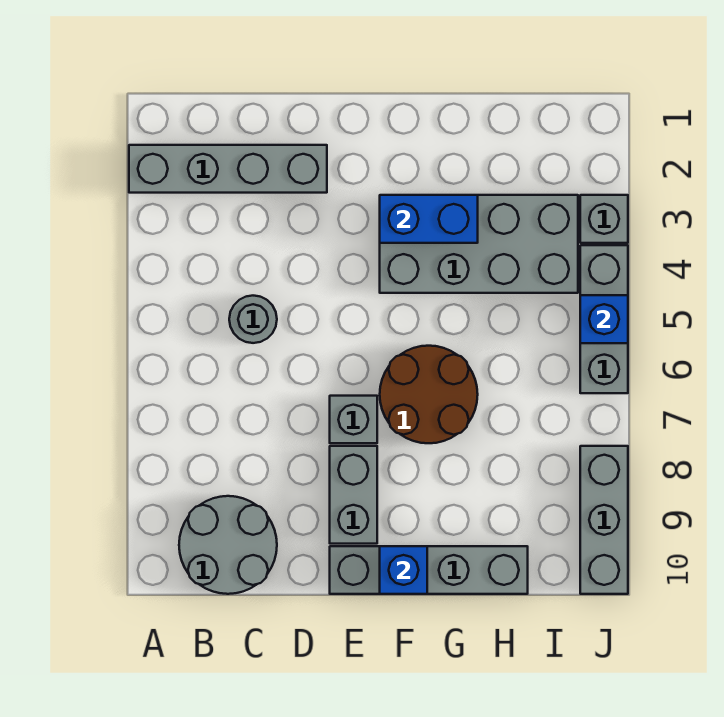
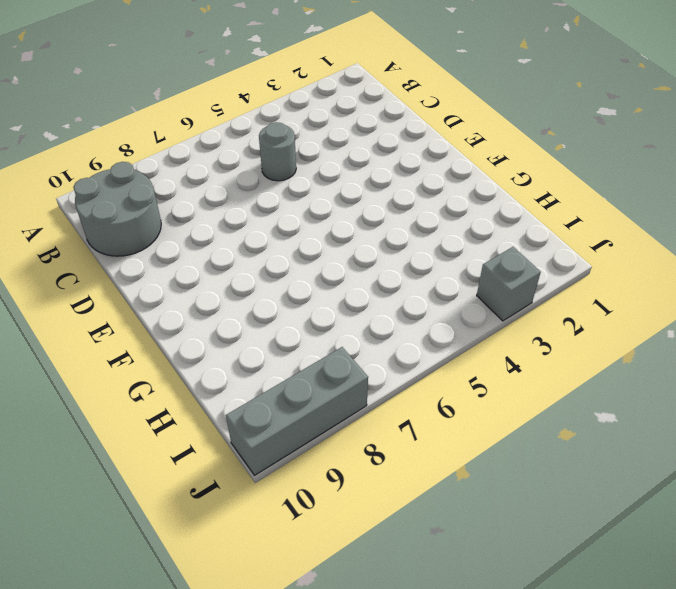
none -> grey brick A2:D2 level 1
none -> grey brick E7 level 1
none -> grey brick E8:E9 level 1

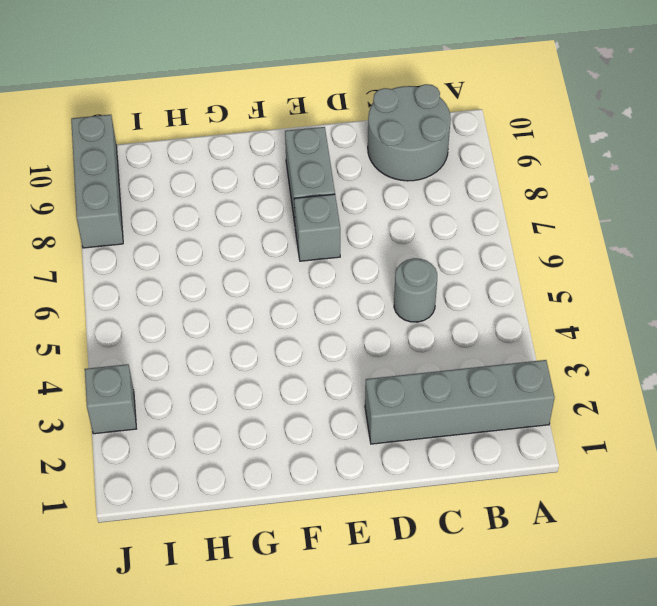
none -> grey brick E10:H10 level 1
none -> grey brick F3:I4 level 1
none -> brown round brick F6:G7 level 1

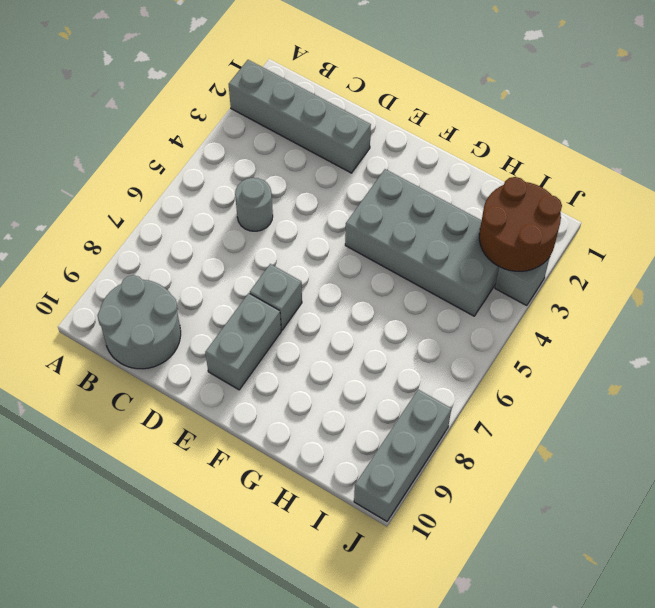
brown round brick I2:J3 level 2 -> brown round brick F6:G7 level 1
none -> grey brick E10:H10 level 1
none -> grey brick J4:J6 level 1
none -> blue brick F3:G3 level 2

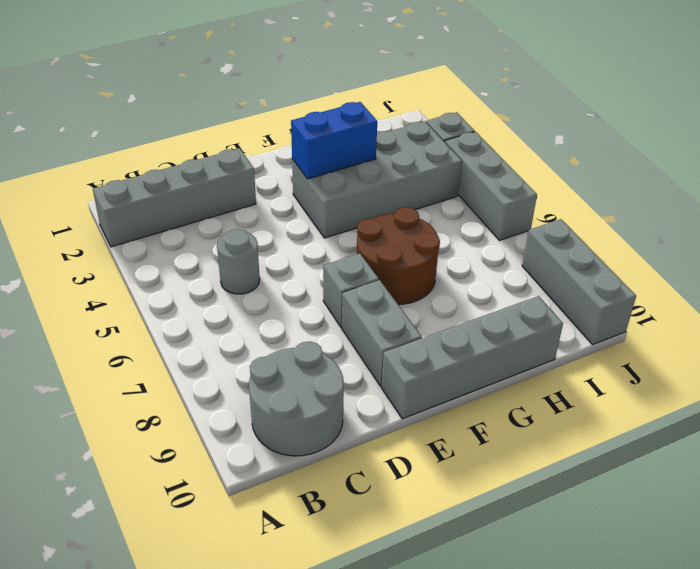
none -> blue brick F10 level 2
none -> blue brick J5 level 2

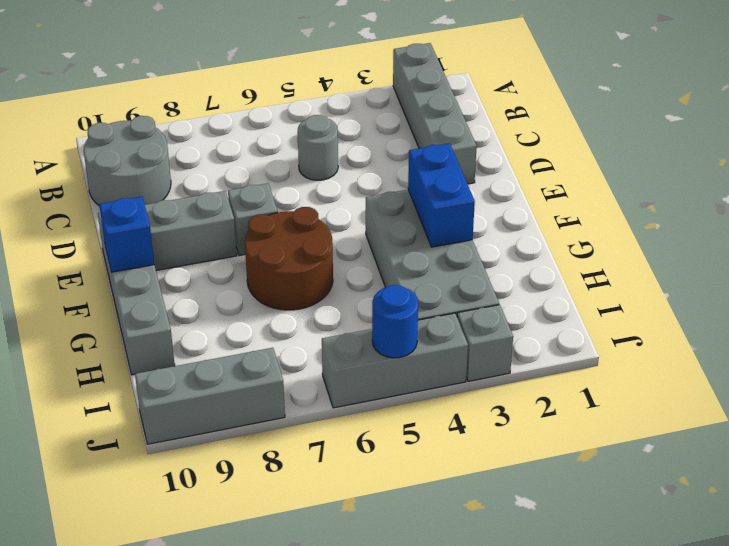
blue round brick J5 level 2 -> blue brick J5 level 2

